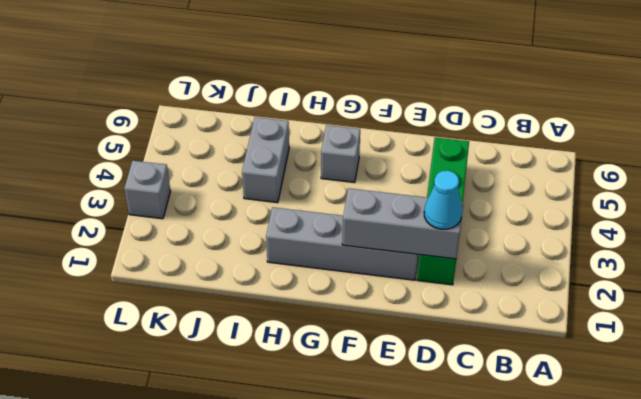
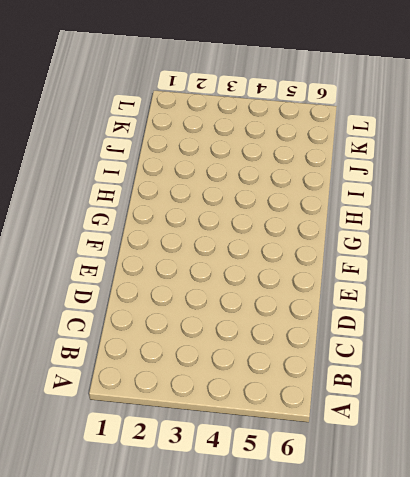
none -> green brick D2:D5 level 1
none -> grey brick E2:H2 level 1

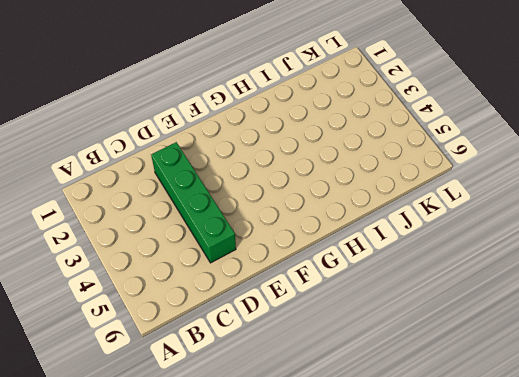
none -> grey brick E2:H2 level 1
none -> grey brick G5 level 1

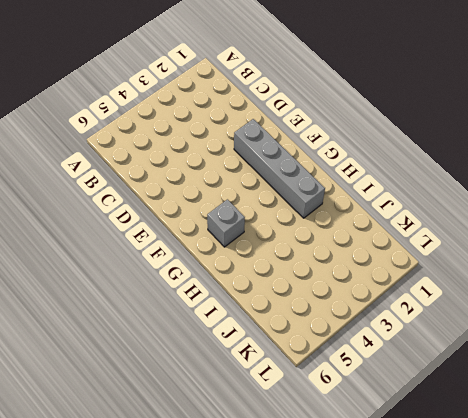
none -> green brick D2:D5 level 1
none -> grey brick I4:I5 level 1

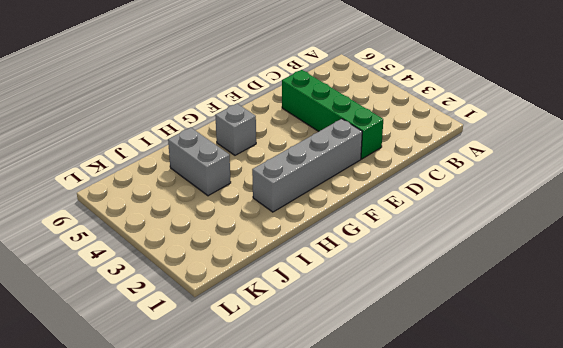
none -> grey brick L3 level 1
none -> grey brick D2:F2 level 2

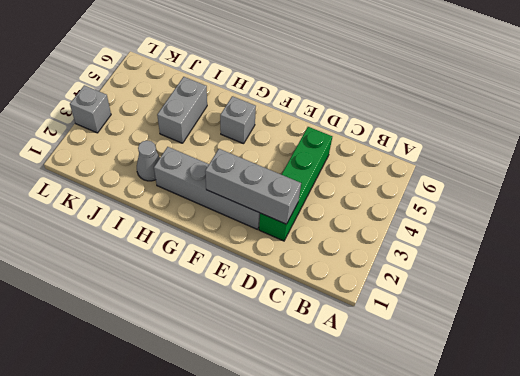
grey cone I2 level 1 -> none
none -> cyan cone D2 level 3

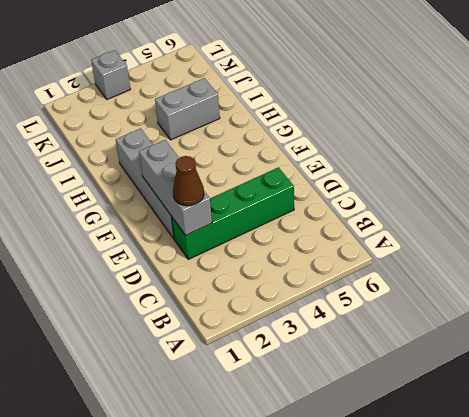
brown cone D2 level 3 -> cyan cone D2 level 3
none -> grey brick G5 level 1

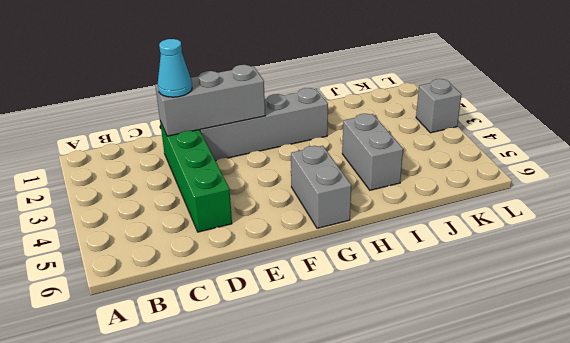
grey brick G5:G6 level 1 -> grey brick G5 level 1

